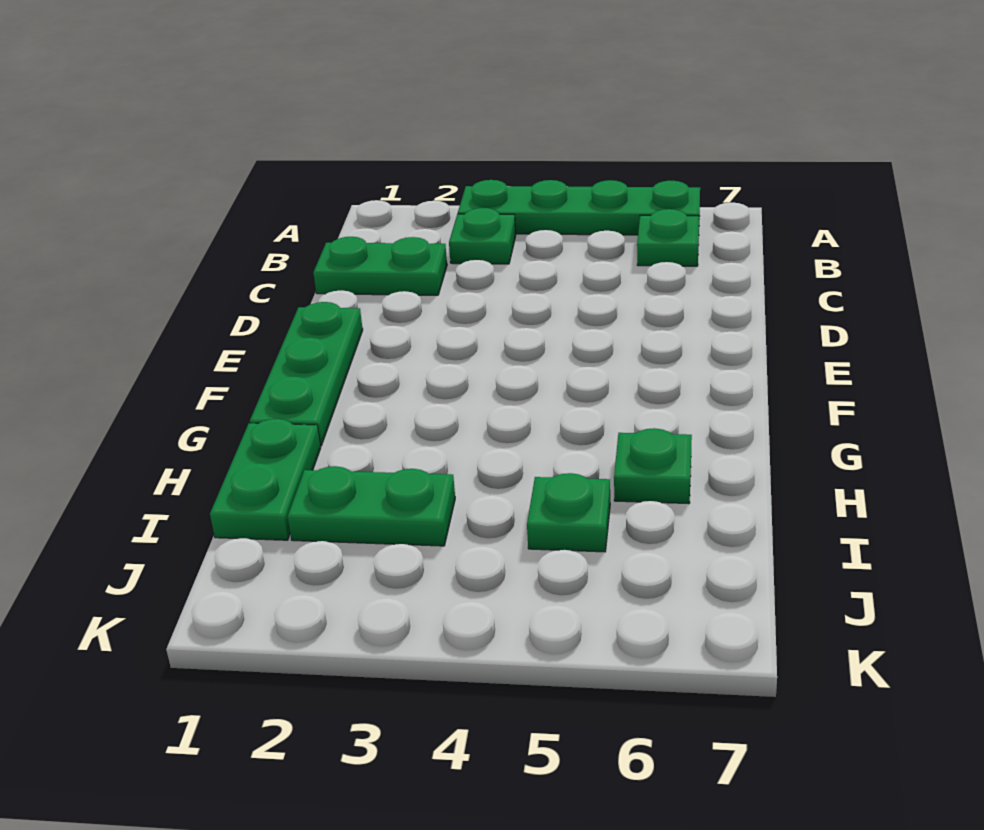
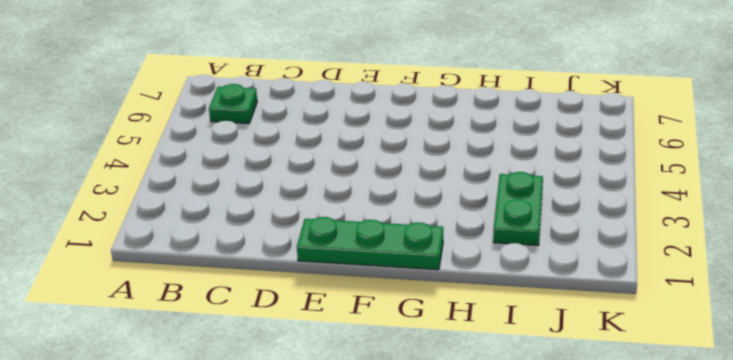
none -> green plate A3:A6 level 1
none -> green plate B3 level 1

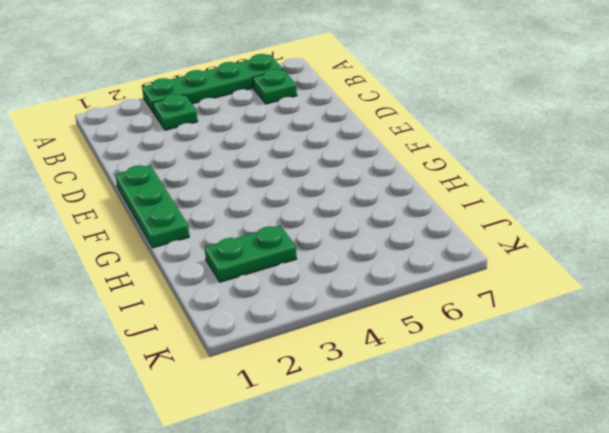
none -> green plate C1:C2 level 1
none -> green plate H1:I1 level 1

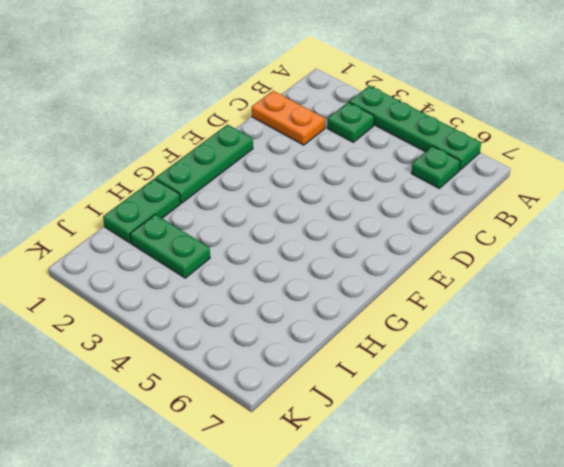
orange plate C1:C2 level 1 -> green plate C1:C2 level 1
none -> green plate H6 level 1
none -> green plate I5 level 1

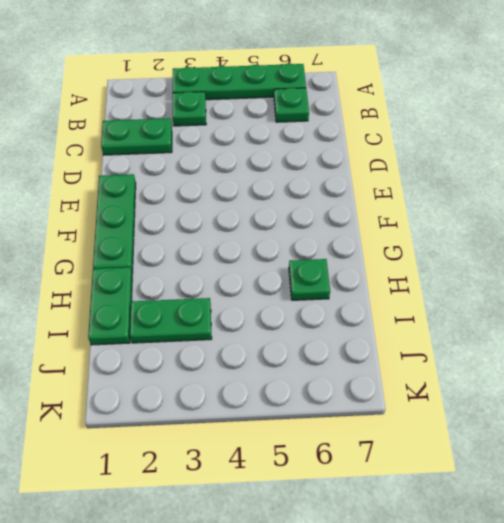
none -> green plate I5 level 1

